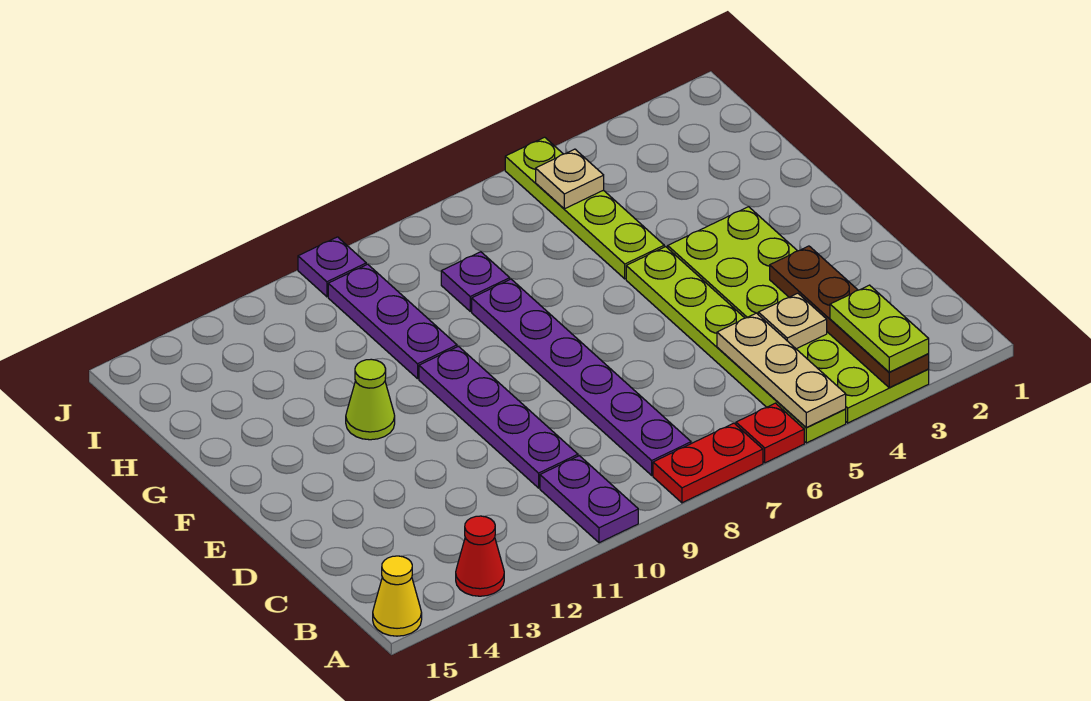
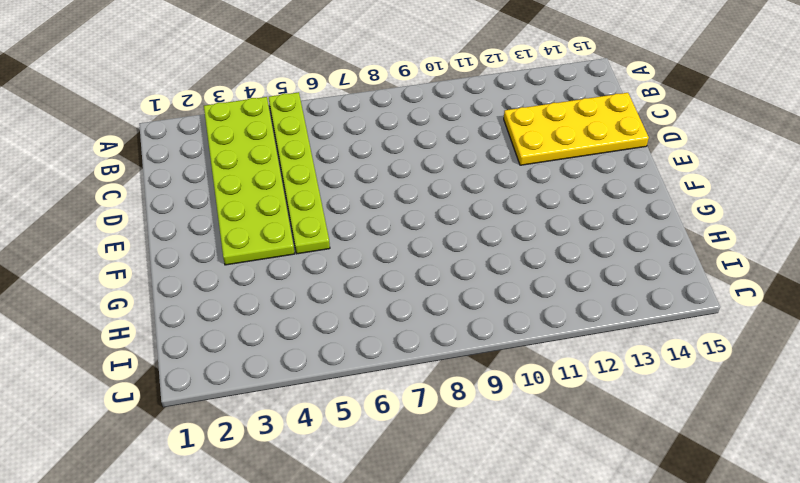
yellow plate C12:D15 level 1 -> none
none -> red plate A6 level 1
none -> red plate A7:A8 level 1
none -> purple plate A10:B10 level 1

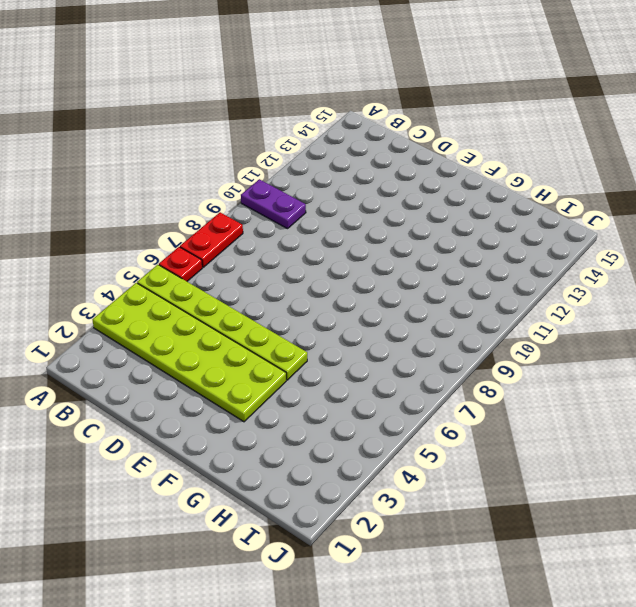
none -> red cone A13 level 1
none -> yellow cone A15 level 1
none -> purple plate B8:G8 level 1

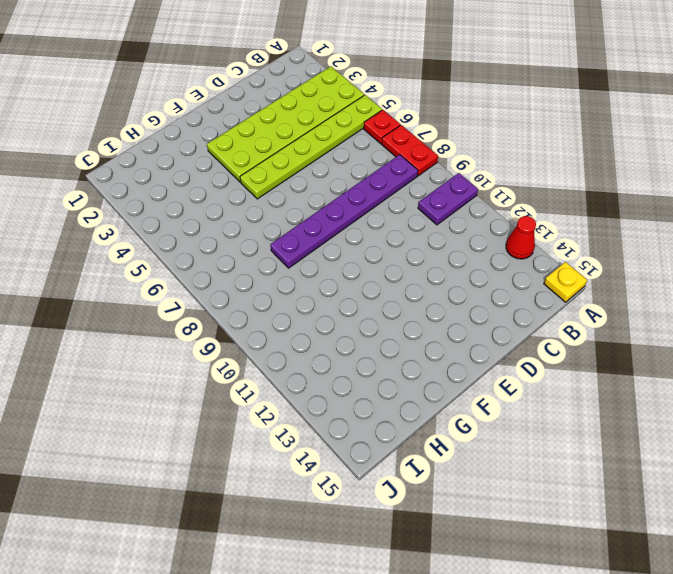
yellow plate A15 level 1 -> yellow cone A15 level 1
none -> purple plate C10:F10 level 1
none -> lime cone F12 level 1
none -> lime plate G5:J5 level 1

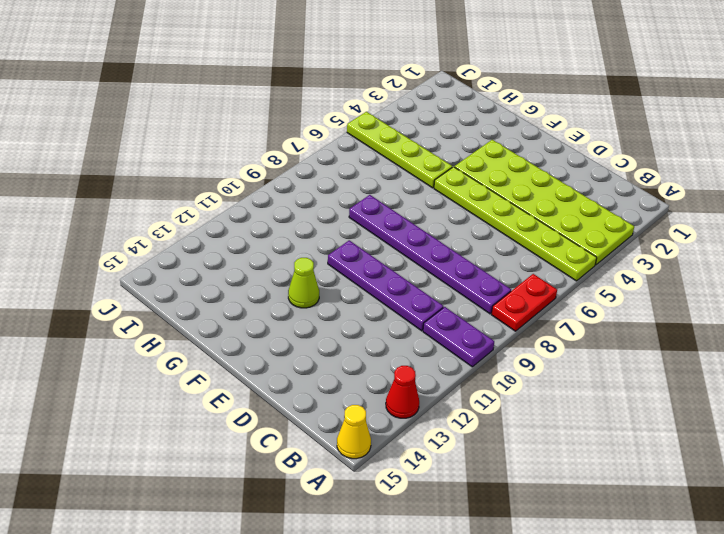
none -> red plate A6 level 1
none -> purple plate G10:I10 level 1
none -> purple plate H8 level 1

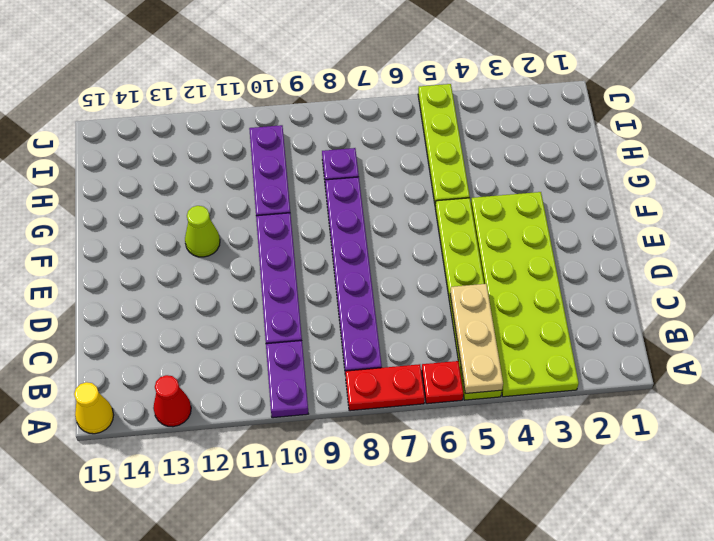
none -> purple plate J10 level 1
none -> brown plate A3:D3 level 2
none -> tan plate C4 level 2

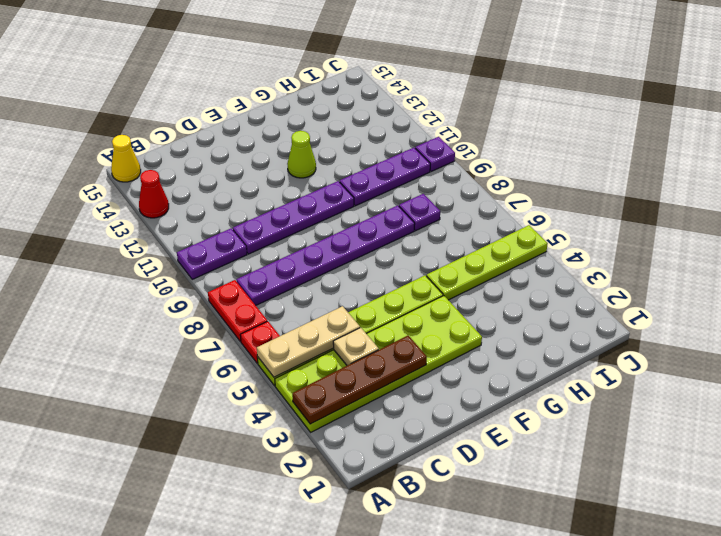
none -> tan plate I5 level 2
none -> lime plate A3:B3 level 3

